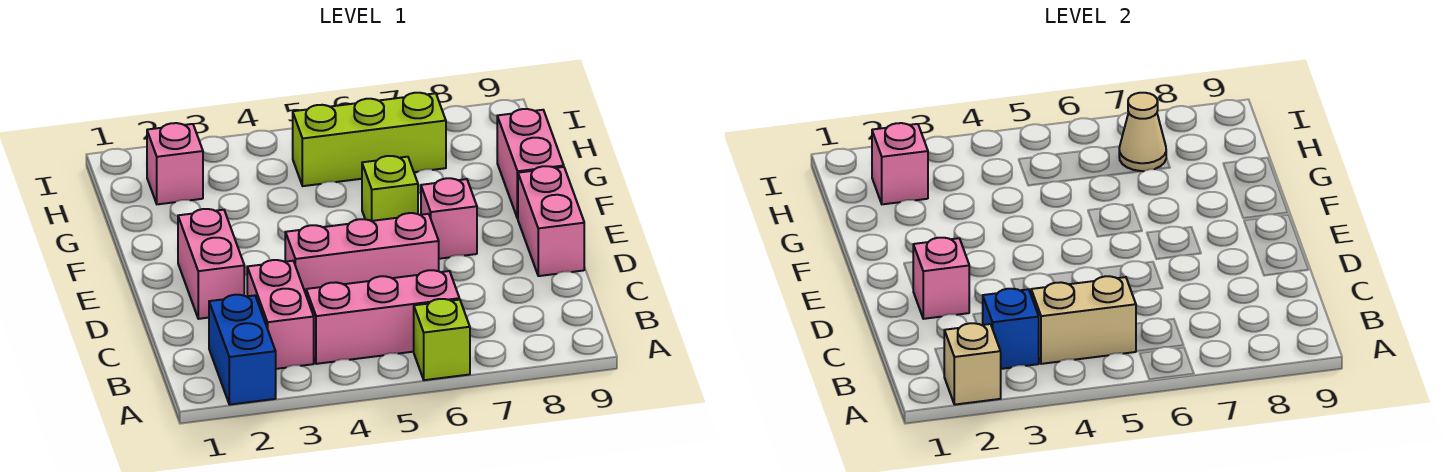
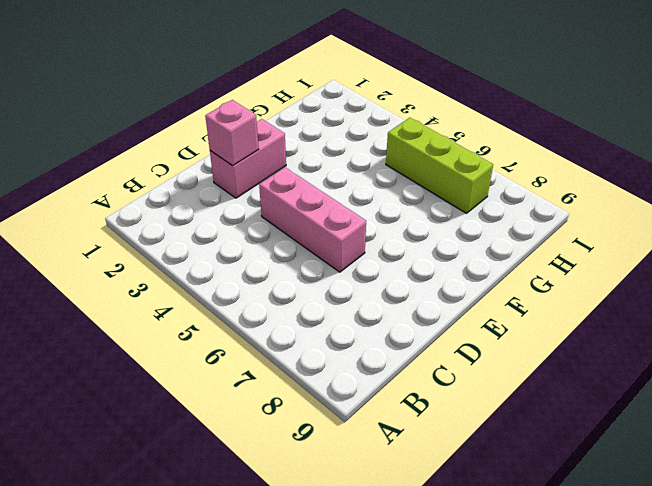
none -> blue brick A2:B2 level 1
none -> lime brick A6 level 1
none -> pink brick B3:C3 level 1

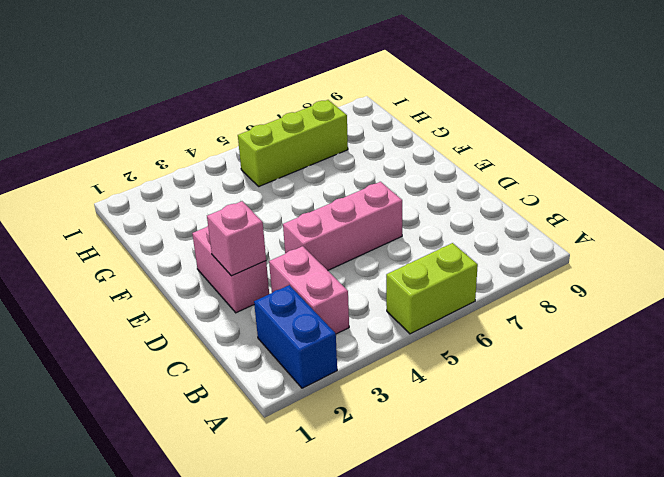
lime brick A5:A6 level 1 -> lime brick A6 level 1
none -> pink brick B4:B6 level 1
none -> pink brick D9:E9 level 1
none -> pink brick E7 level 1

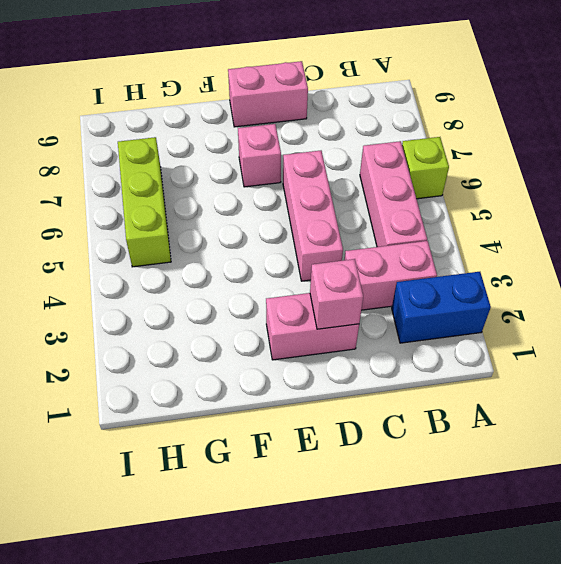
none -> lime brick F6 level 1
none -> pink brick F9:G9 level 1
none -> pink brick H2 level 1

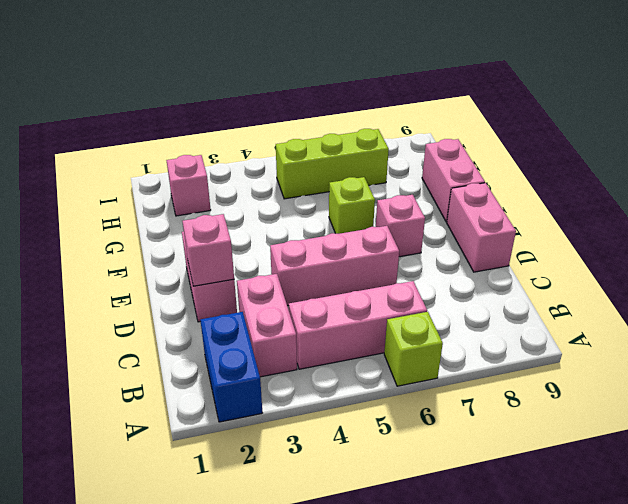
none -> tan brick A2 level 2
none -> blue brick B3 level 2
none -> tan brick B4:B5 level 2

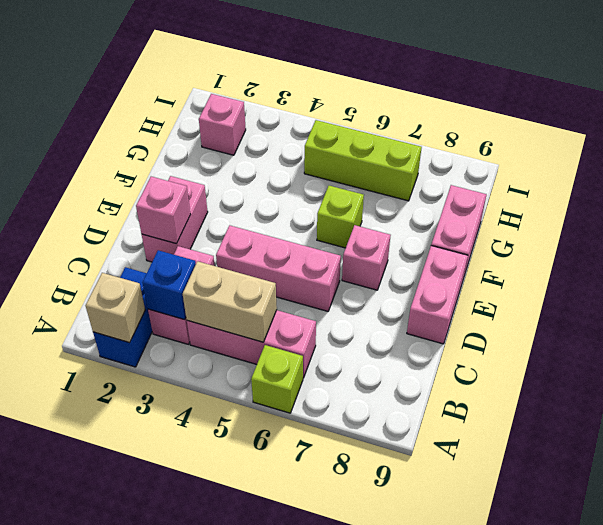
none -> pink brick H2 level 2
none -> tan cone H7 level 2

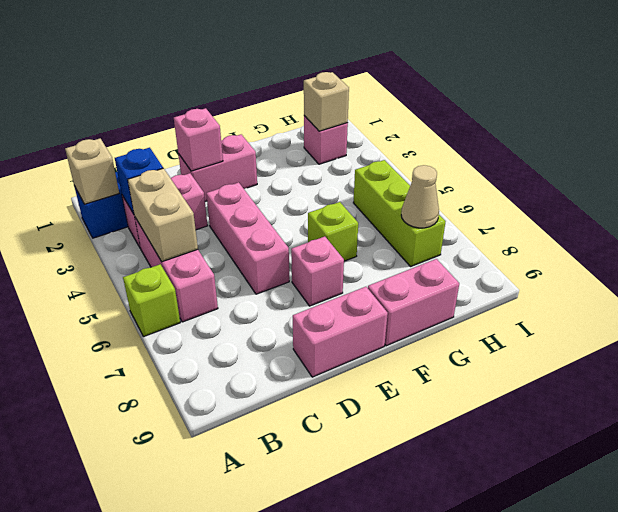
tan brick H2 level 2 -> pink brick H2 level 2

